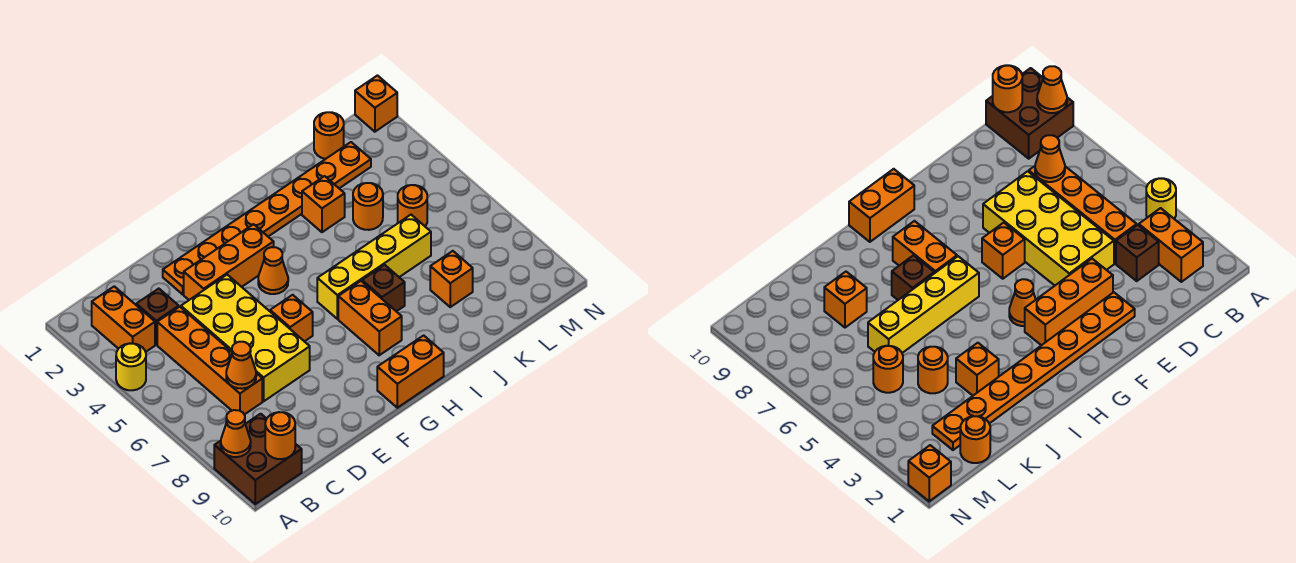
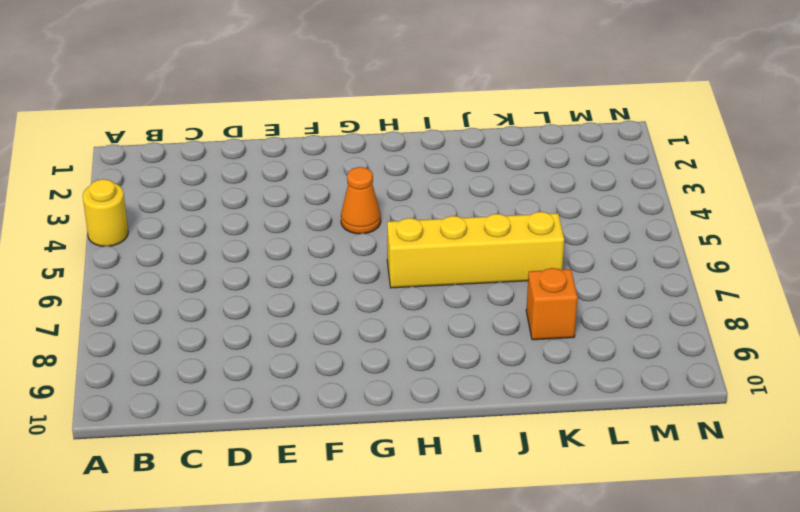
none -> brown brick A9:B10 level 1
none -> orange brick B2:B3 level 1
none -> brown brick C3 level 1

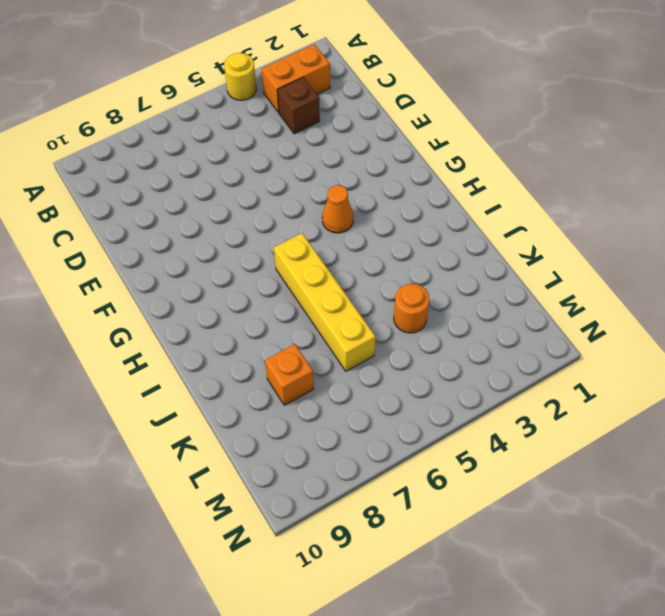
none -> brown brick A9:B10 level 1
none -> orange brick C4:C7 level 1
none -> yellow brick D4:E7 level 1

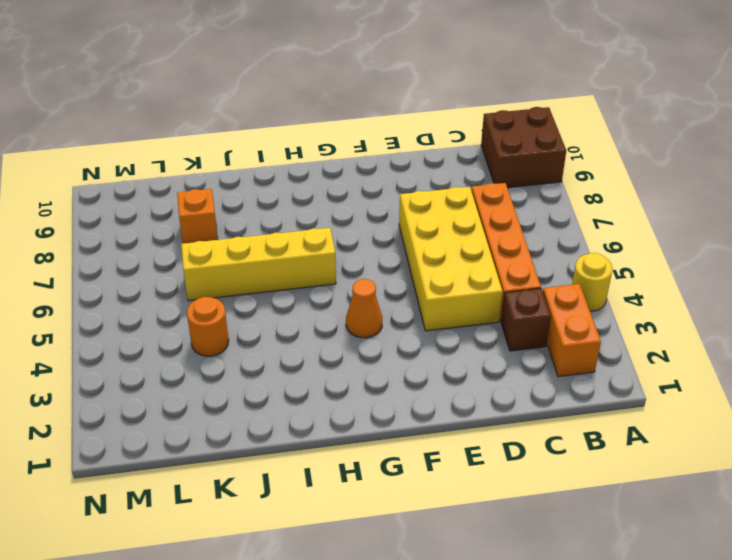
none -> orange plate E2:L2 level 1
none -> orange brick E3:G3 level 1
none -> orange brick F6 level 1

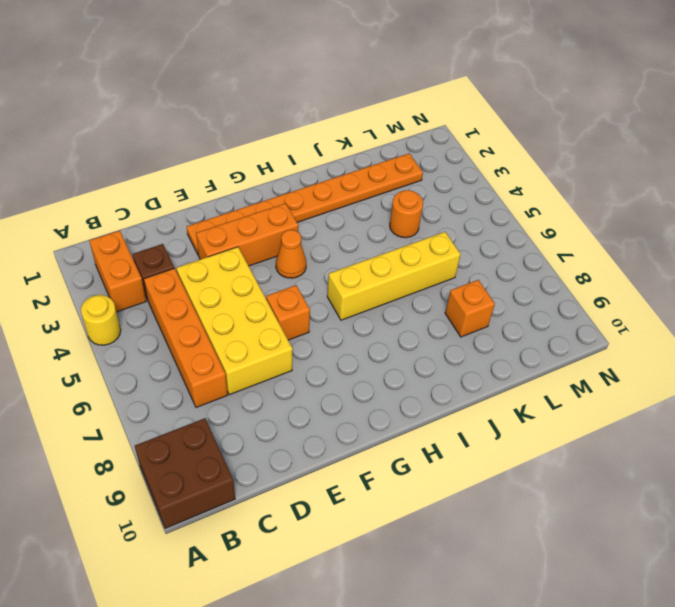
none -> orange brick G10:H10 level 1
none -> orange brick H7:H8 level 1
none -> brown brick I7 level 1

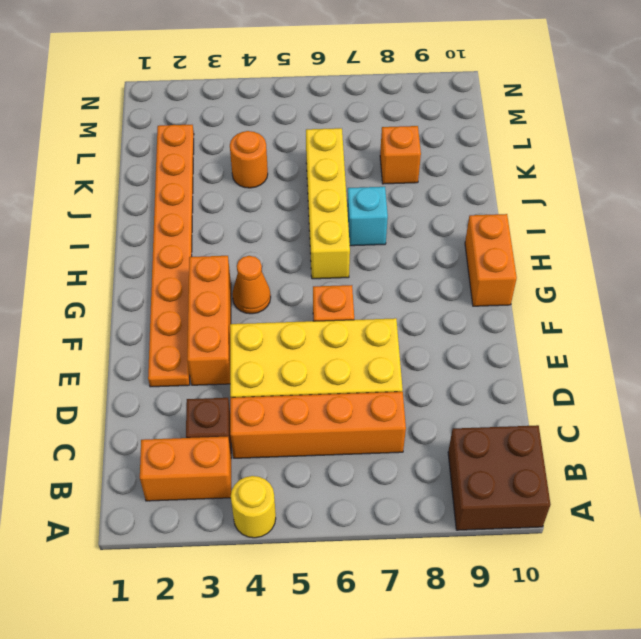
cyan brick I7 level 1 -> brown brick I7 level 1
none -> orange brick H7:H8 level 1
none -> orange brick J3 level 1
none -> orange round brick L1 level 1

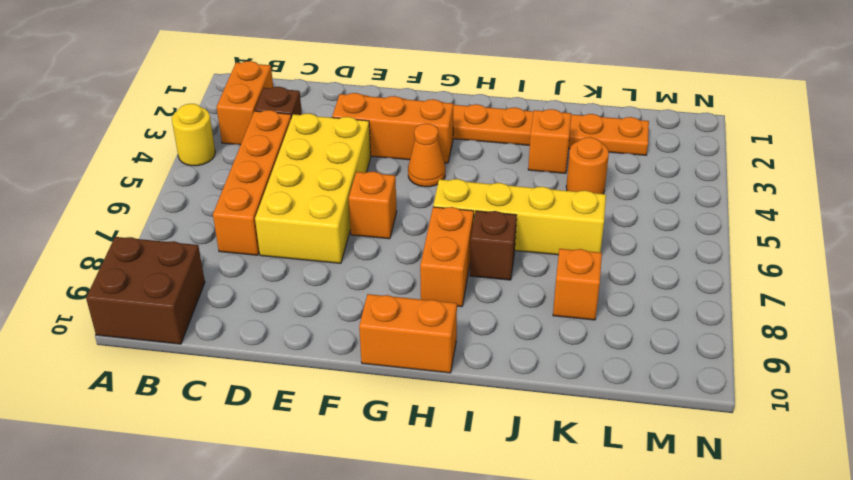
none -> orange round brick L1 level 1
none -> orange round brick L5 level 1
none -> orange brick N1 level 1

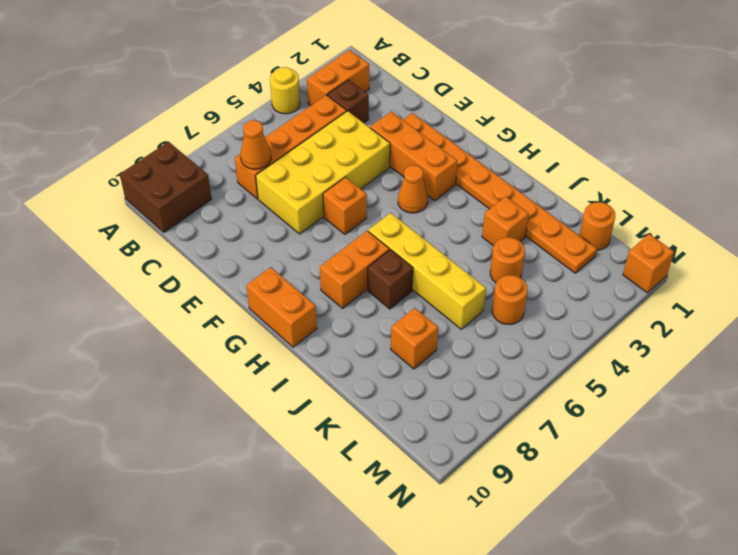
none -> orange cone A9 level 2
none -> orange round brick B10 level 2

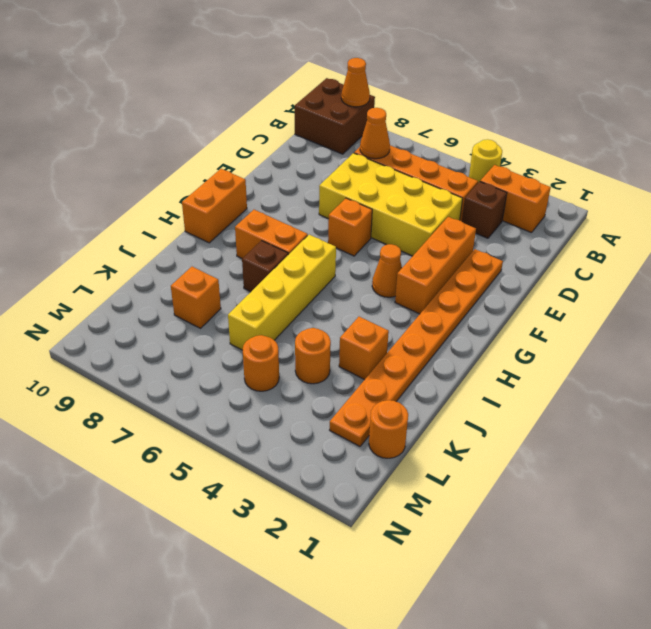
none -> orange brick N1 level 1
none -> orange round brick B10 level 2

